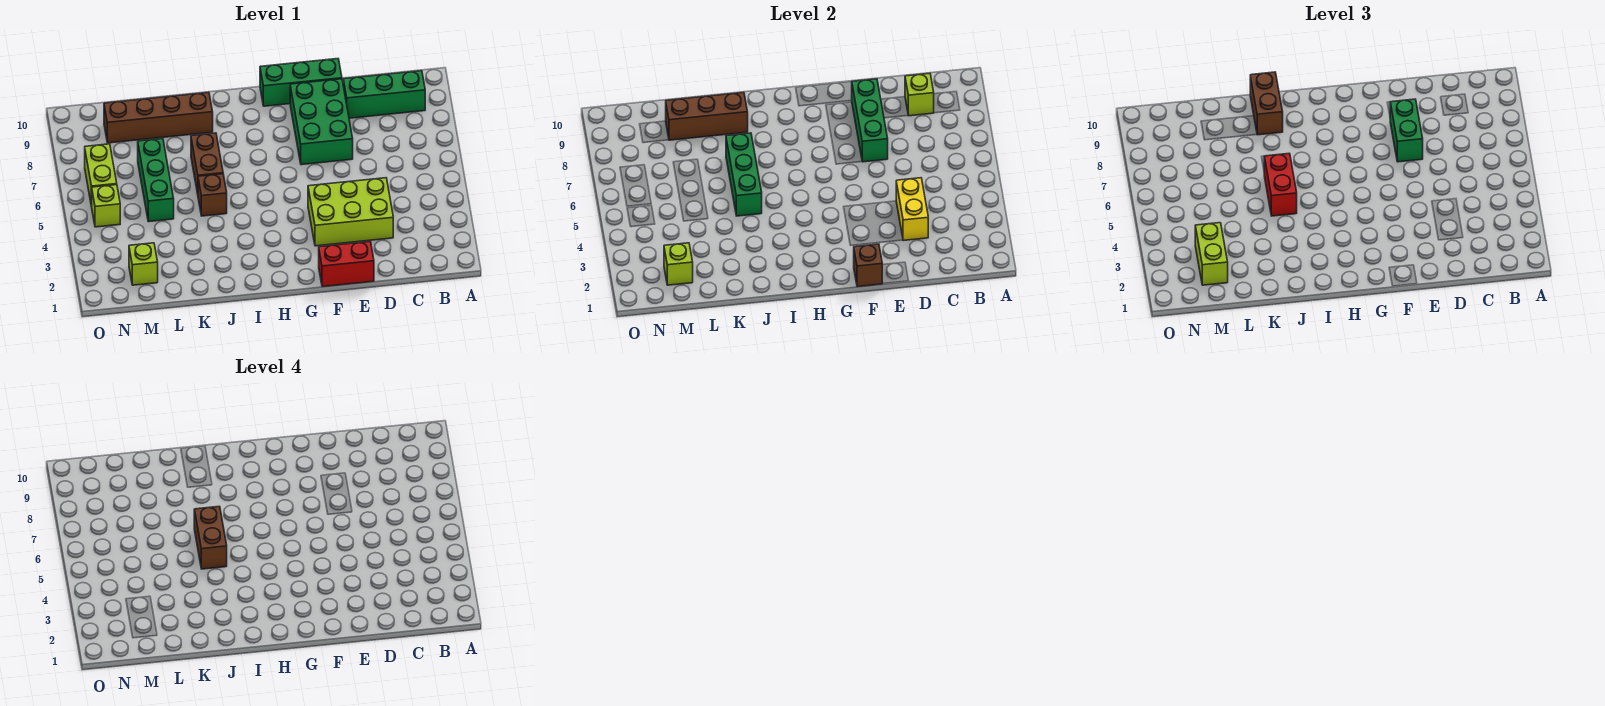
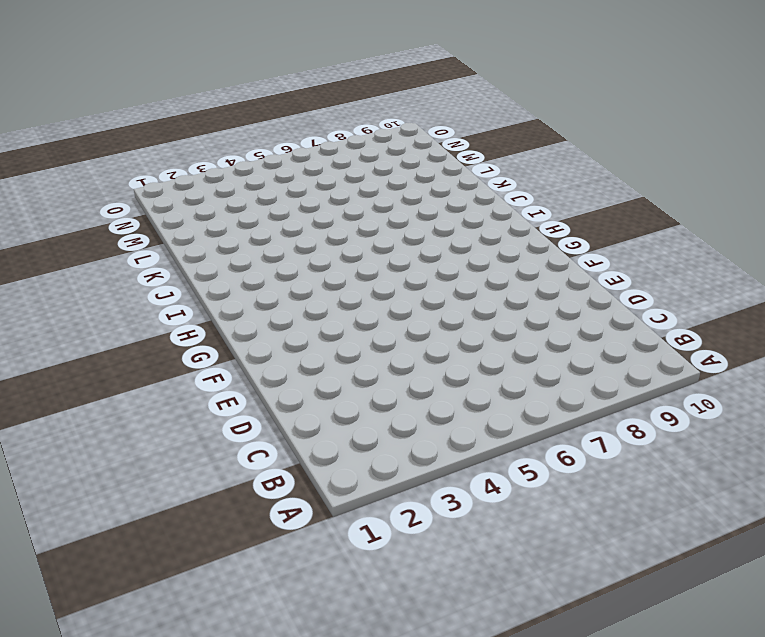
none -> green brick B9:D9 level 1
none -> lime brick D3:F4 level 1
none -> red brick E1:F1 level 1

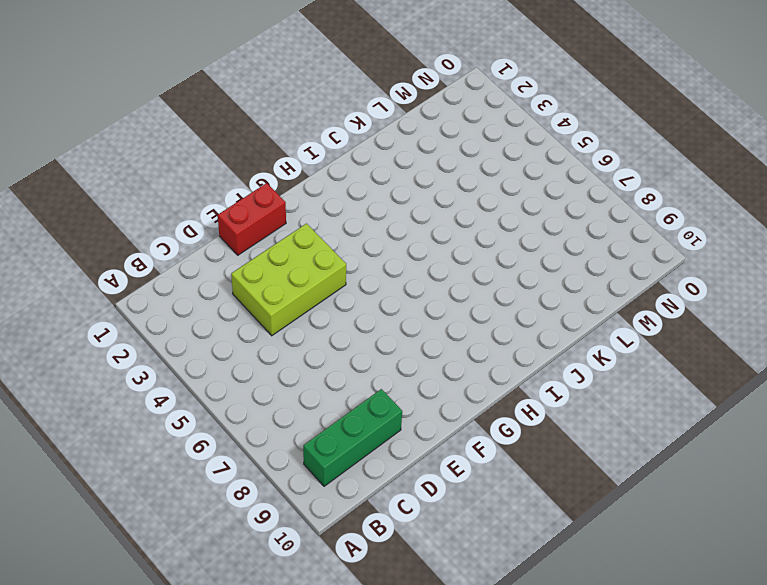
none -> green brick E7:F9 level 1
none -> green brick E10:G10 level 1
none -> brown brick J5 level 1

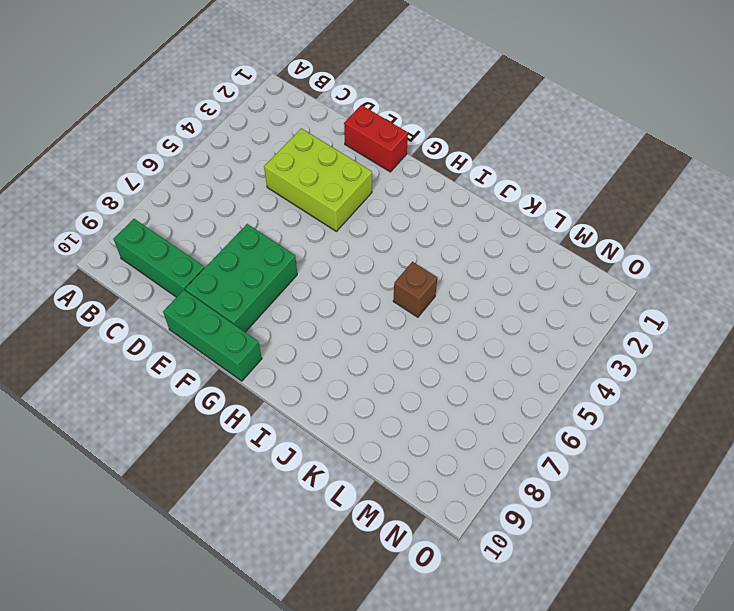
none -> brown brick J6:J7 level 1
none -> brown brick J9:M9 level 1
none -> green brick L5:L7 level 1

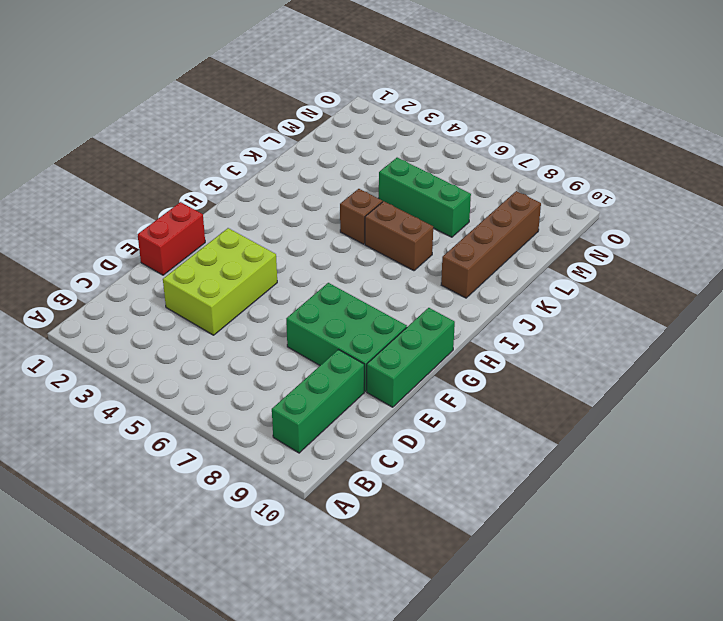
none -> lime brick M2 level 1
none -> lime brick N5 level 1
none -> lime brick N6:N7 level 1

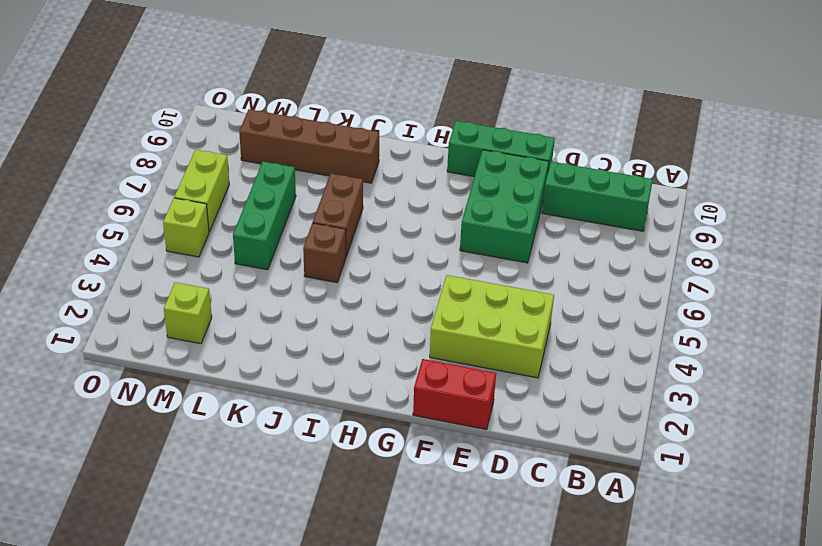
none -> lime brick C9 level 2
none -> yellow brick D3:D4 level 2
none -> green brick E7:E9 level 2

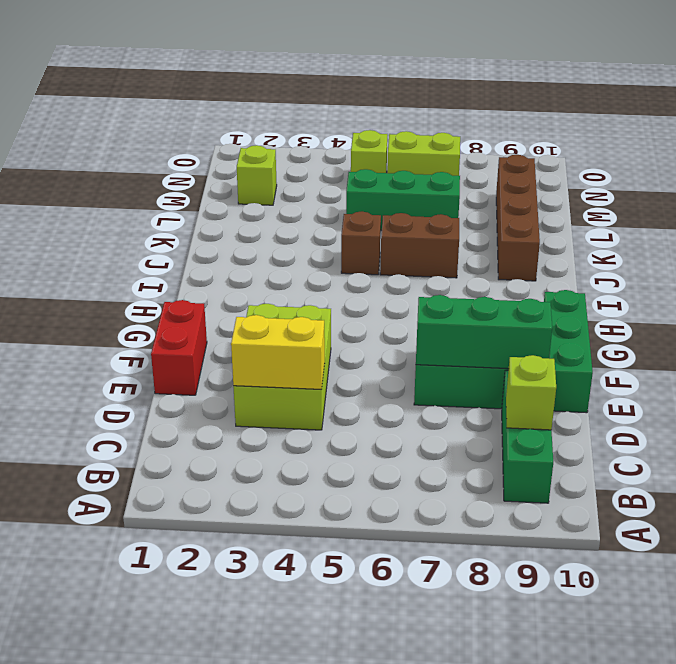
none -> brown brick F1 level 2
none -> green brick J5:J7 level 2
none -> brown brick J9:L9 level 2

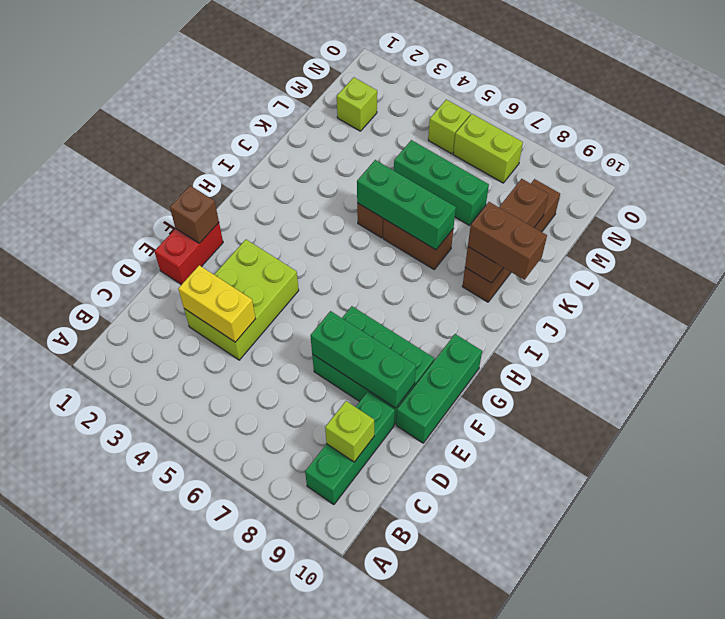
none -> lime brick M2 level 2
none -> green brick E7:E8 level 3
none -> red brick J5:J6 level 3

